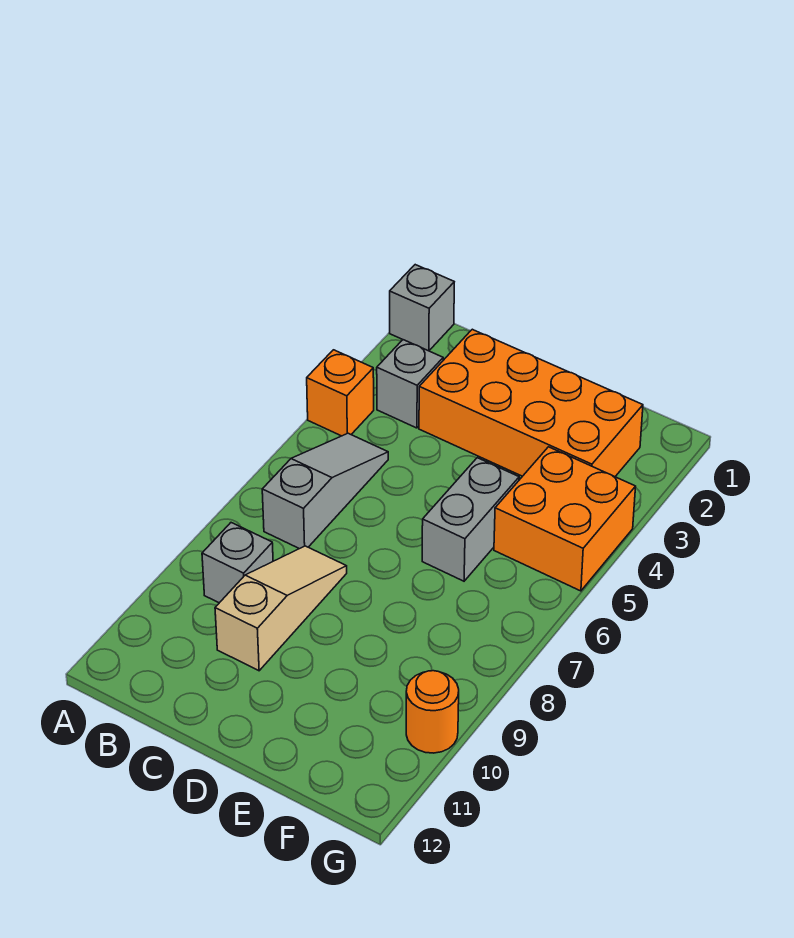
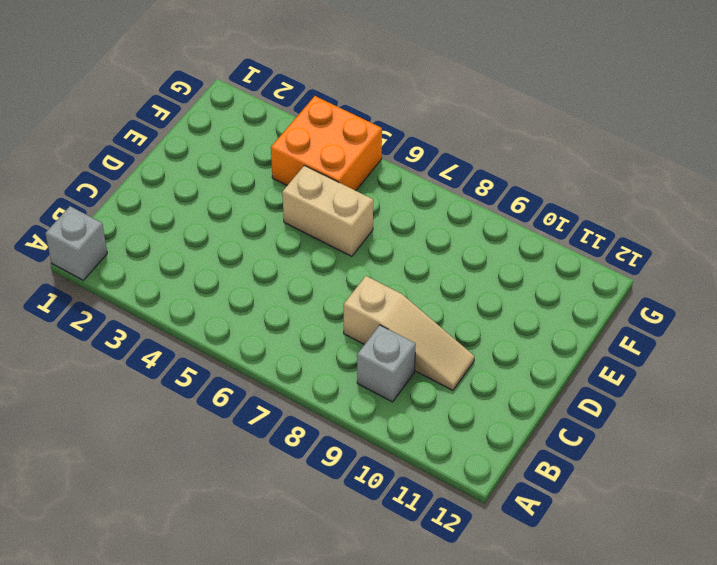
tan slope C8:C10 level 1 top 8 -> tan slope C8:C10 level 1 top 10
tan brick E5:E6 level 1 -> grey brick E5:E6 level 1
none -> orange brick A4 level 1
none -> grey brick B3 level 1

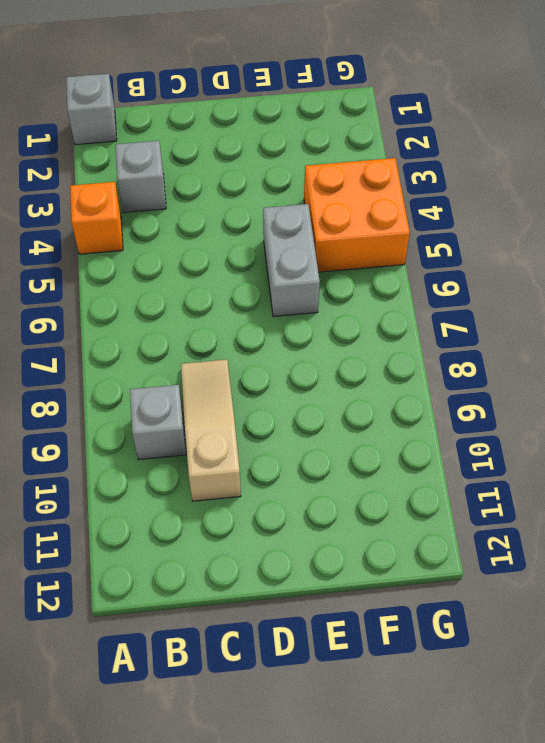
none -> grey slope B5:B7 level 1 top 7
none -> orange brick C2:F3 level 1

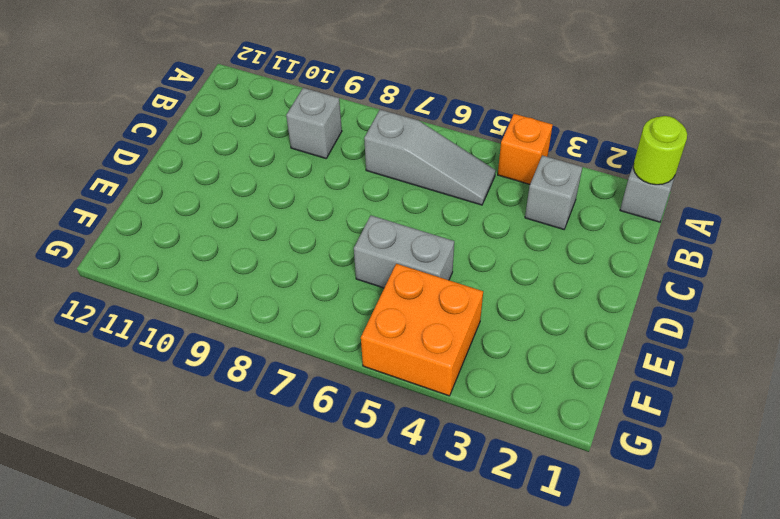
lime round brick A1 level 2 -> none
none -> orange brick C2:F3 level 1
none -> tan slope C8:C10 level 1 top 10

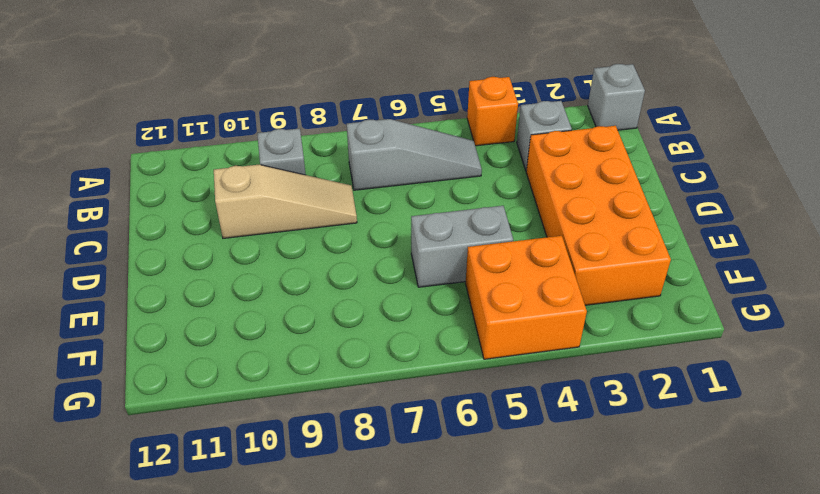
none -> orange round brick G10 level 1

